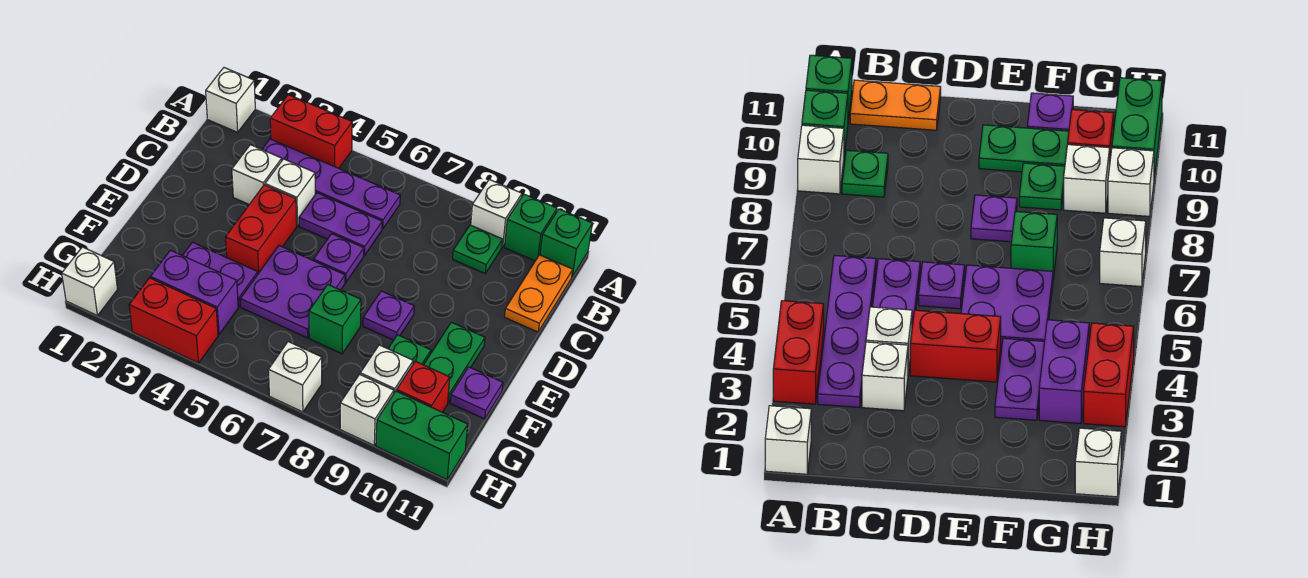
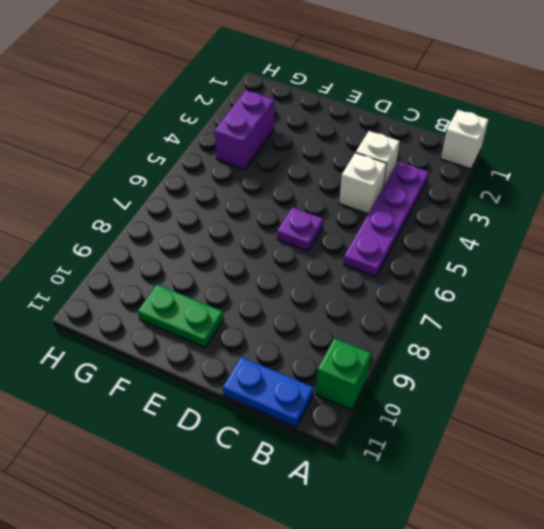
blue plate B11:C11 level 1 -> orange plate B11:C11 level 1
none -> red brick A3:A4 level 1
none -> white brick A9 level 1
none -> green brick A11 level 1

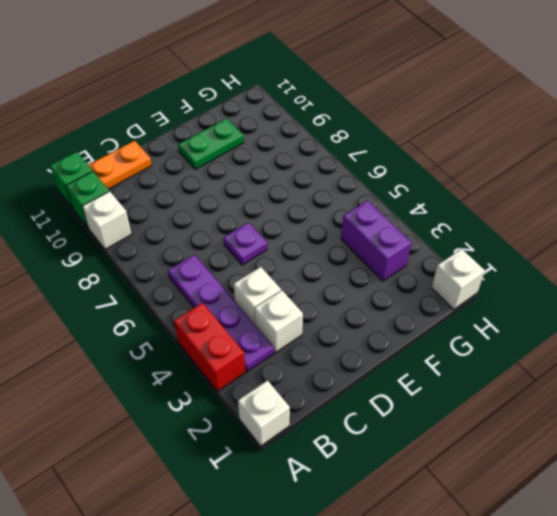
none -> green plate B9 level 1
none -> purple plate C5:C6 level 1
none -> red brick D4:E4 level 1

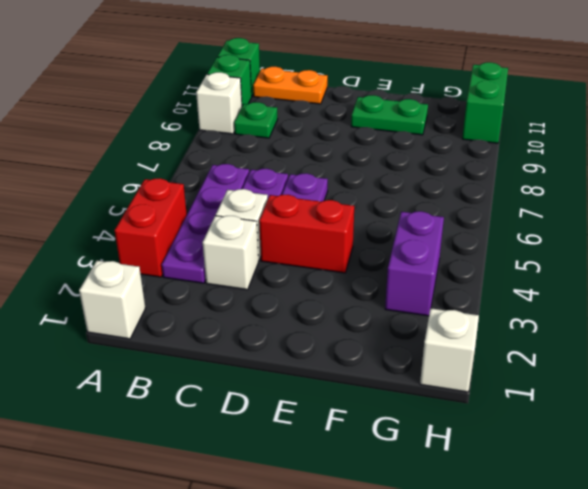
none -> purple plate E5:F6 level 1
none -> purple plate E8 level 1
none -> purple plate F3:F4 level 1

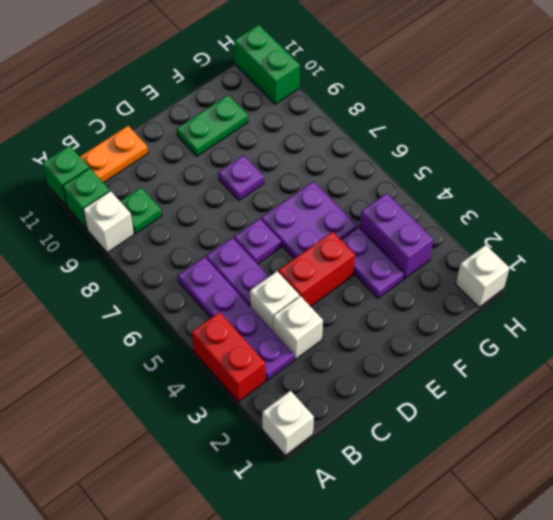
none -> green brick F7 level 1
none -> green plate F9 level 1
none -> purple plate F11 level 1

